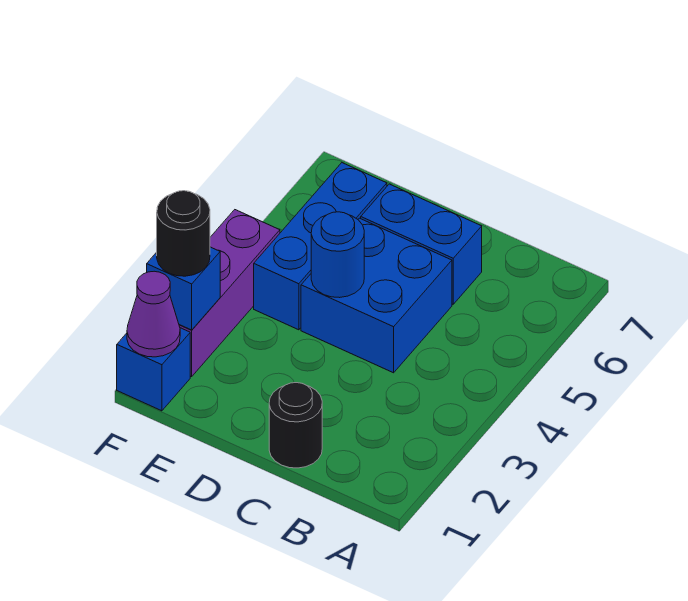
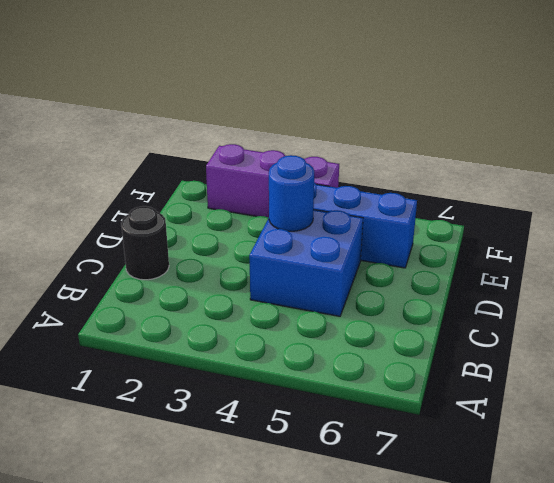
none -> blue brick C6:D6 level 1
none -> blue brick F1 level 1

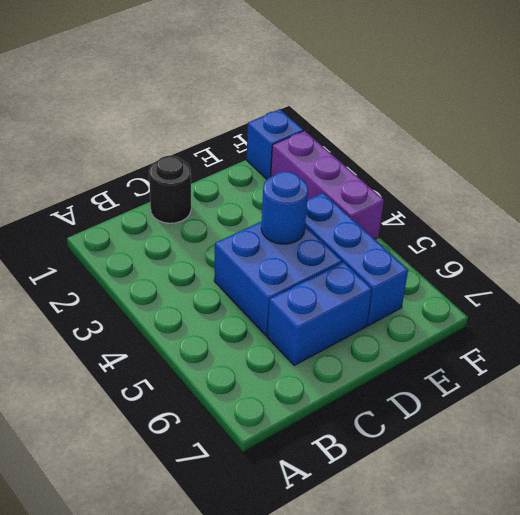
none -> purple cone F1 level 2
none -> blue brick F2 level 2

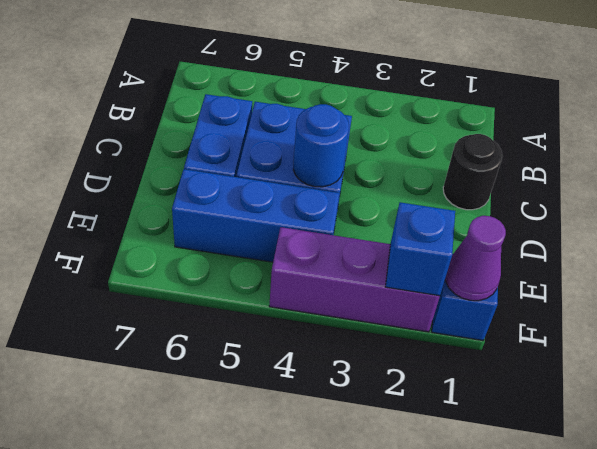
none -> black round brick F2 level 3

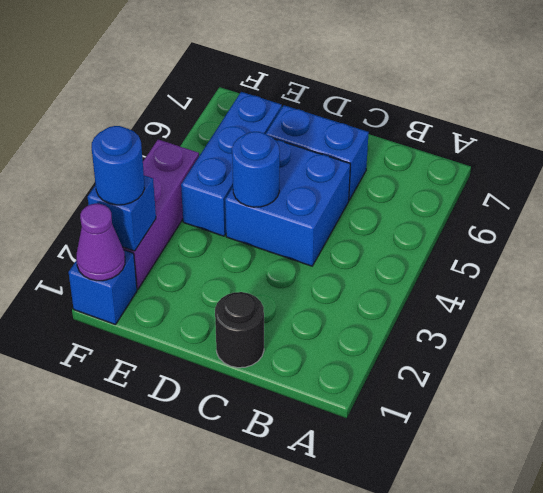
blue round brick F2 level 3 -> black round brick F2 level 3

